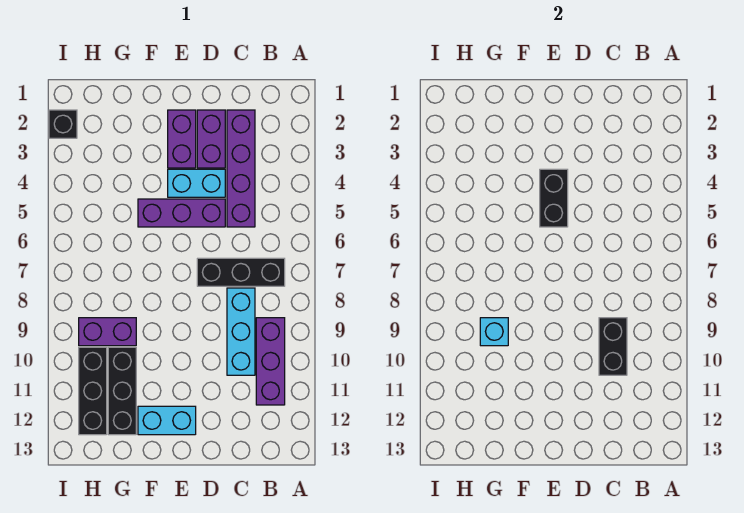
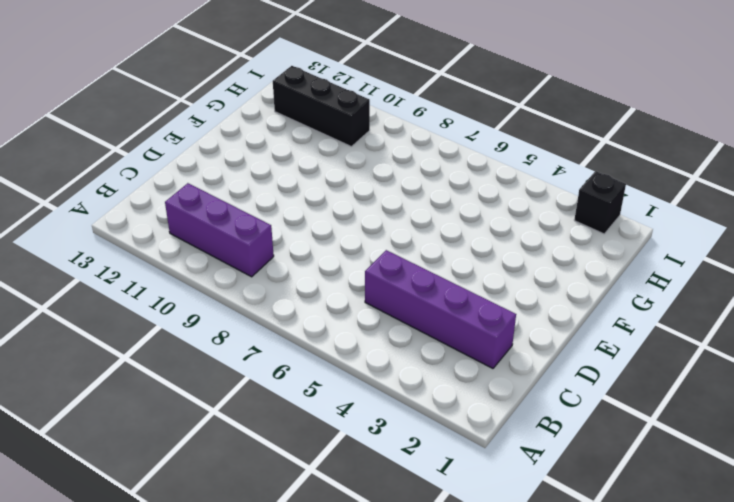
none -> black brick B7:D7 level 1
none -> cyan brick C8:C10 level 1
none -> purple brick D2:D3 level 1

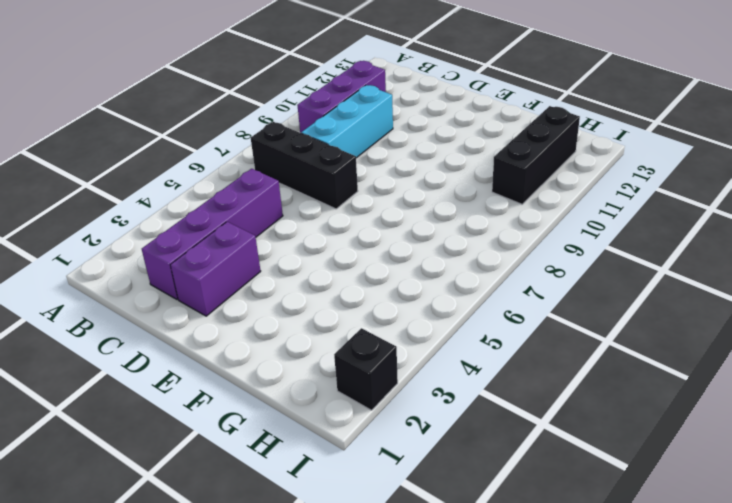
none -> cyan brick D4:E4 level 1
none -> purple brick D5:F5 level 1
none -> purple brick E2:E3 level 1

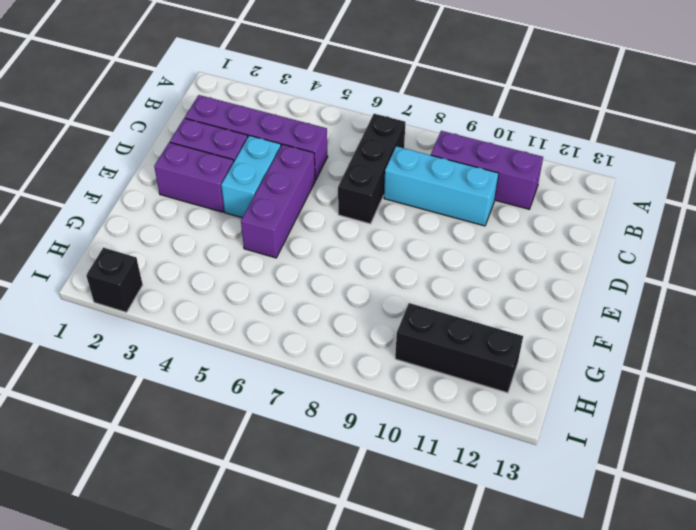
none -> cyan brick E12:F12 level 1
none -> purple brick G9:H9 level 1
none -> black brick G10:G12 level 1

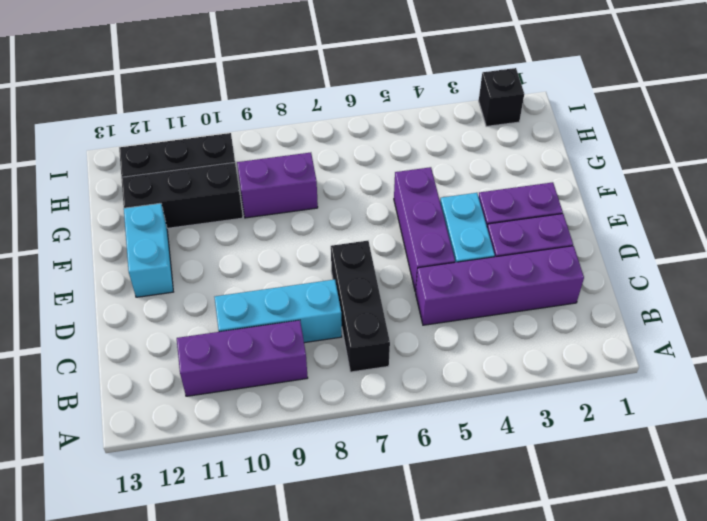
purple brick G8:G9 level 1 -> purple brick G9:H9 level 1
none -> black brick C9:C10 level 2
none -> black brick E4:E5 level 2
none -> cyan brick G9 level 2

